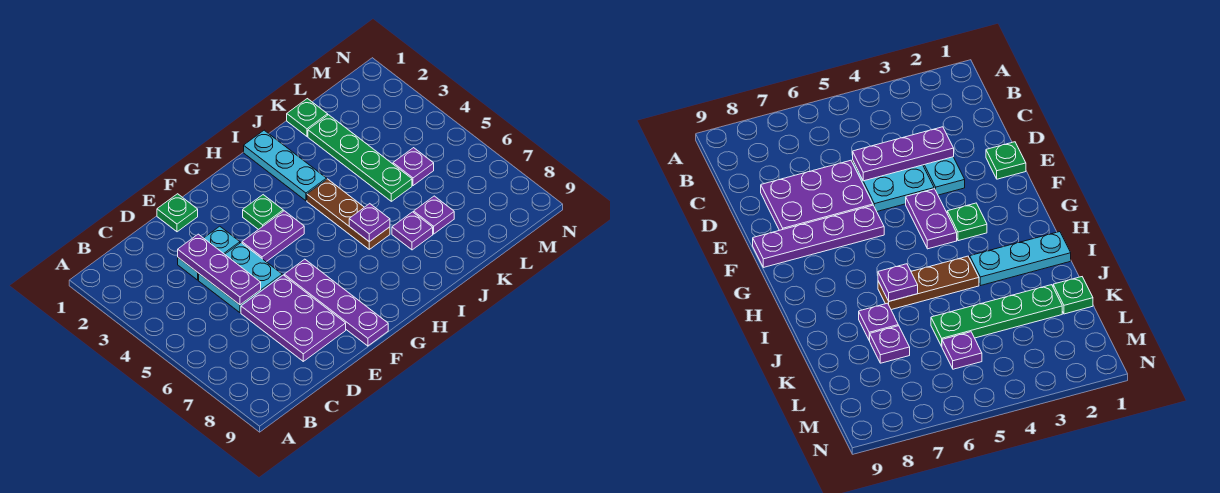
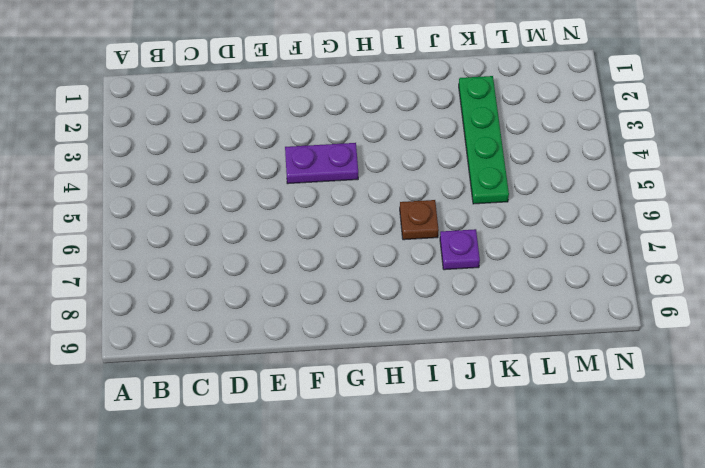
brown plate I6 level 1 -> brown plate I4:I6 level 1
none -> cyan plate D3:E3 level 1
none -> cyan plate D4:E5 level 1
none -> purple plate D6:E8 level 1

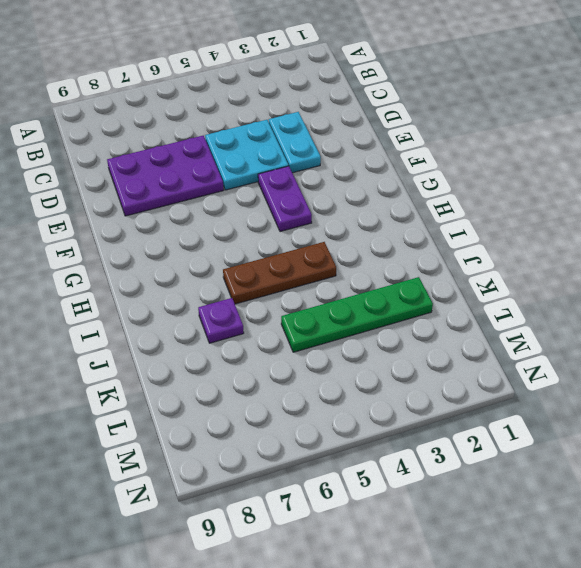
none -> green plate E1 level 1
none -> purple plate F6:F9 level 1
none -> green plate G3 level 1

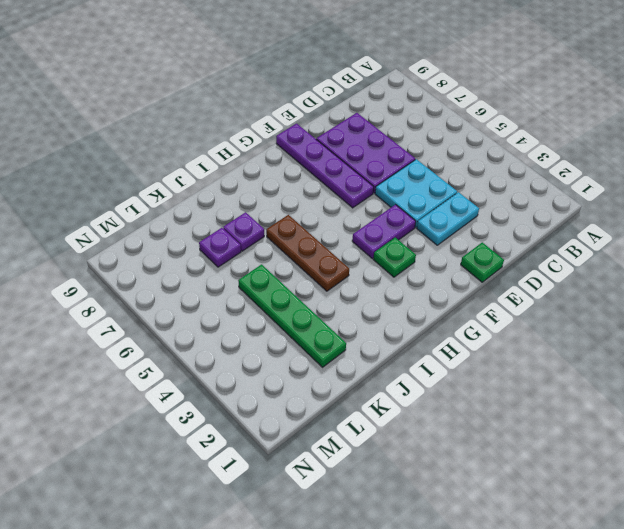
none -> cyan plate I1:I3 level 1
none -> green plate K1 level 1
none -> purple plate L5 level 1

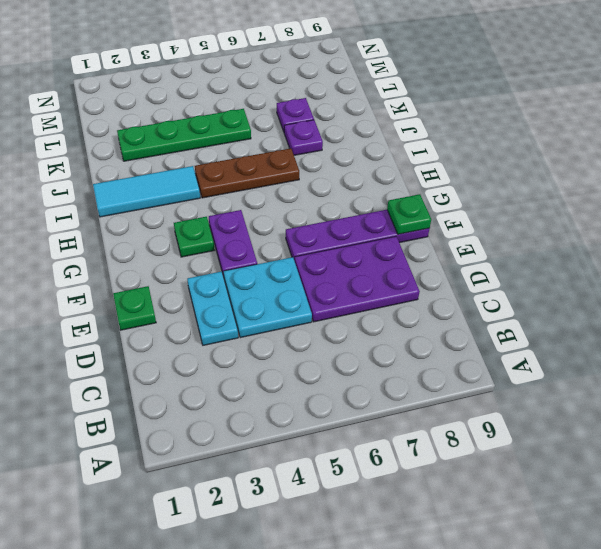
green plate F9 level 2 -> green plate K1 level 1
cyan tile I1:I3 level 1 -> cyan plate I1:I3 level 1
none -> purple plate L5 level 1
none -> purple plate D3:D5 level 2
none -> purple plate I6 level 2

